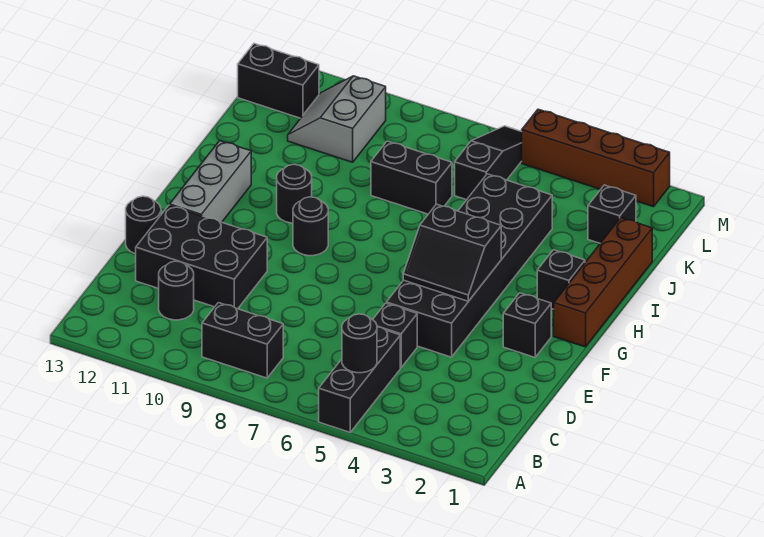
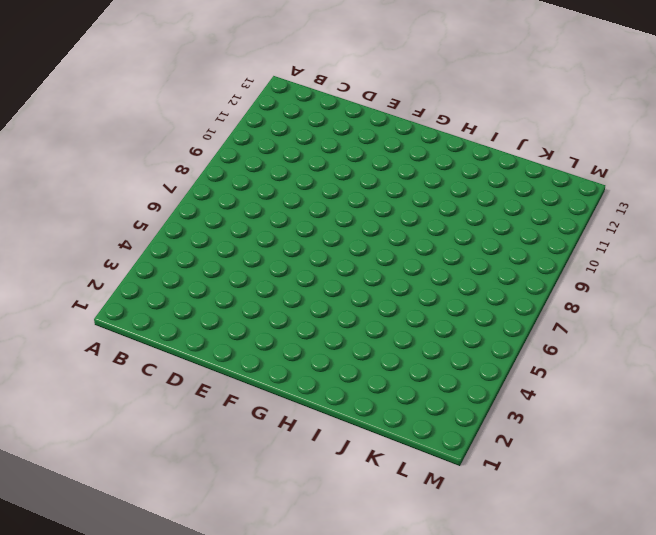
none -> black brick A5:C5 level 1
none -> black brick B8:B9 level 1
none -> black round brick C11 level 1

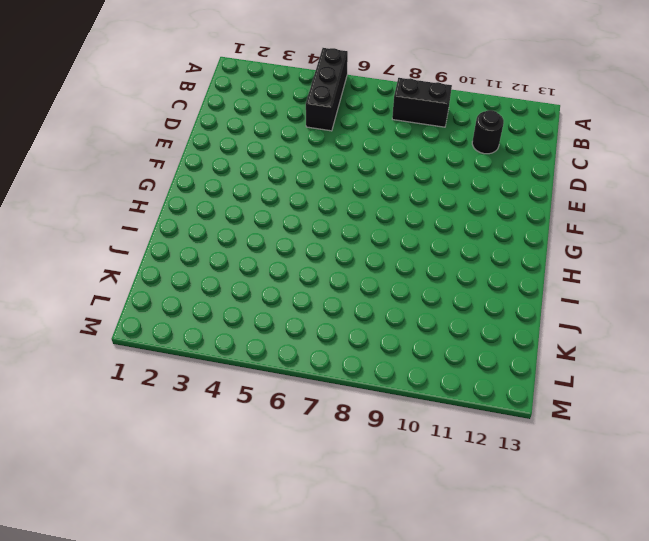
none -> black brick D5 level 1
none -> black brick D10:E12 level 1
none -> black brick E4:J5 level 1

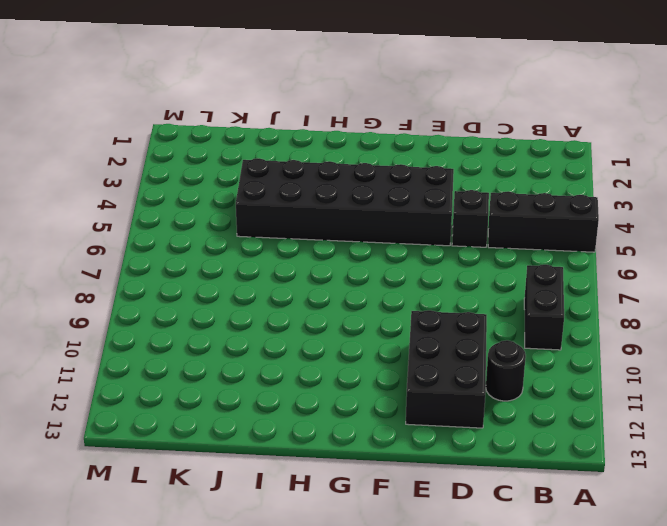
none -> black round brick E13 level 1
none -> black brick F2 level 1
none -> grey brick F12:H12 level 1

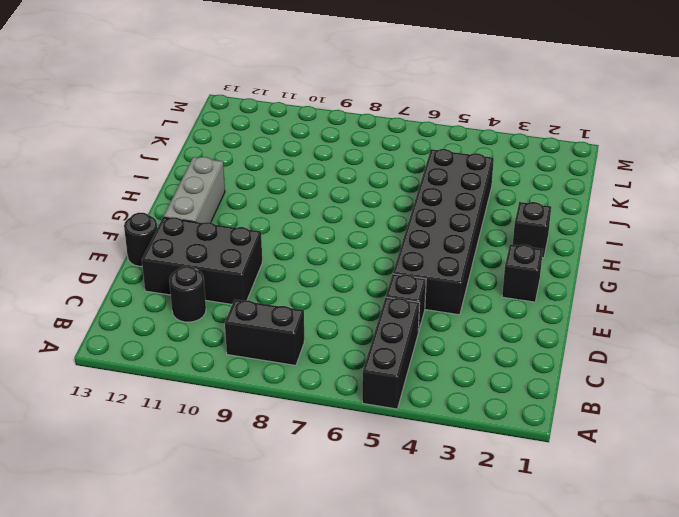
none -> brown brick G1:J1 level 1
none -> black round brick G9 level 1
none -> black round brick H10 level 1

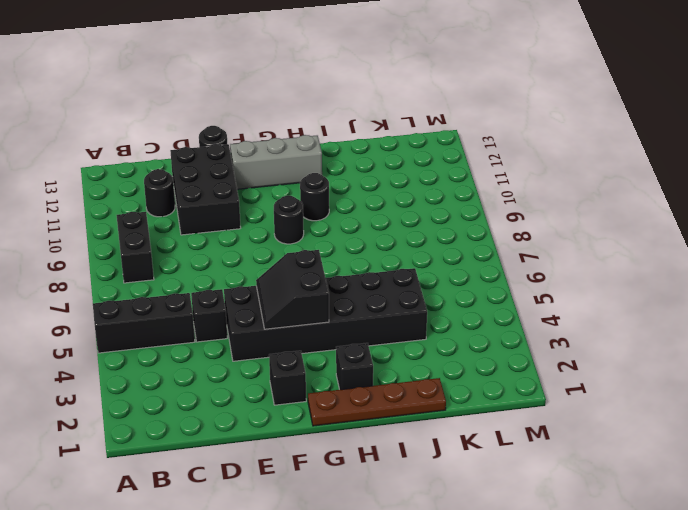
brown plate G1:J1 level 1 -> brown brick G1:J1 level 1
none -> black brick J7:J8 level 1
none -> black brick K2 level 1
none -> black slope K6:M6 level 1 top K

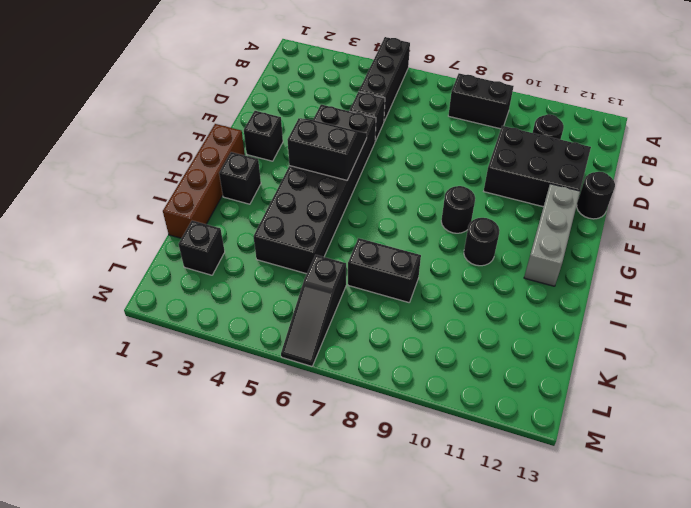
none -> grey slope K10:L11 level 1 top 10
none -> black brick L12:L13 level 1
none -> brown brick M2:M5 level 1

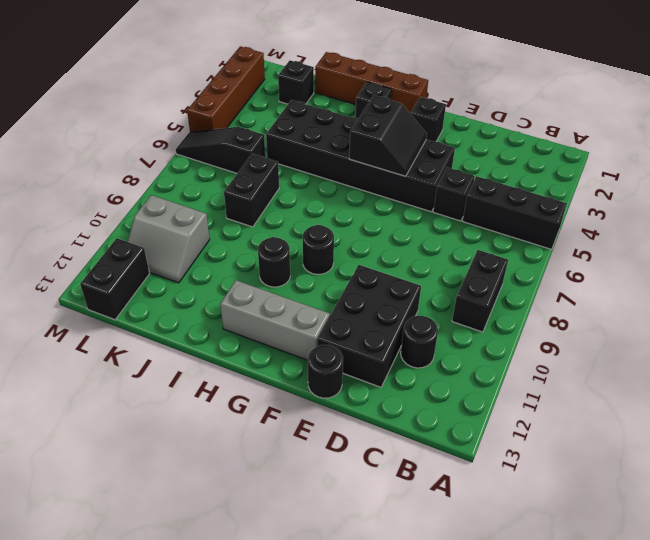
none -> black round brick B5 level 2

